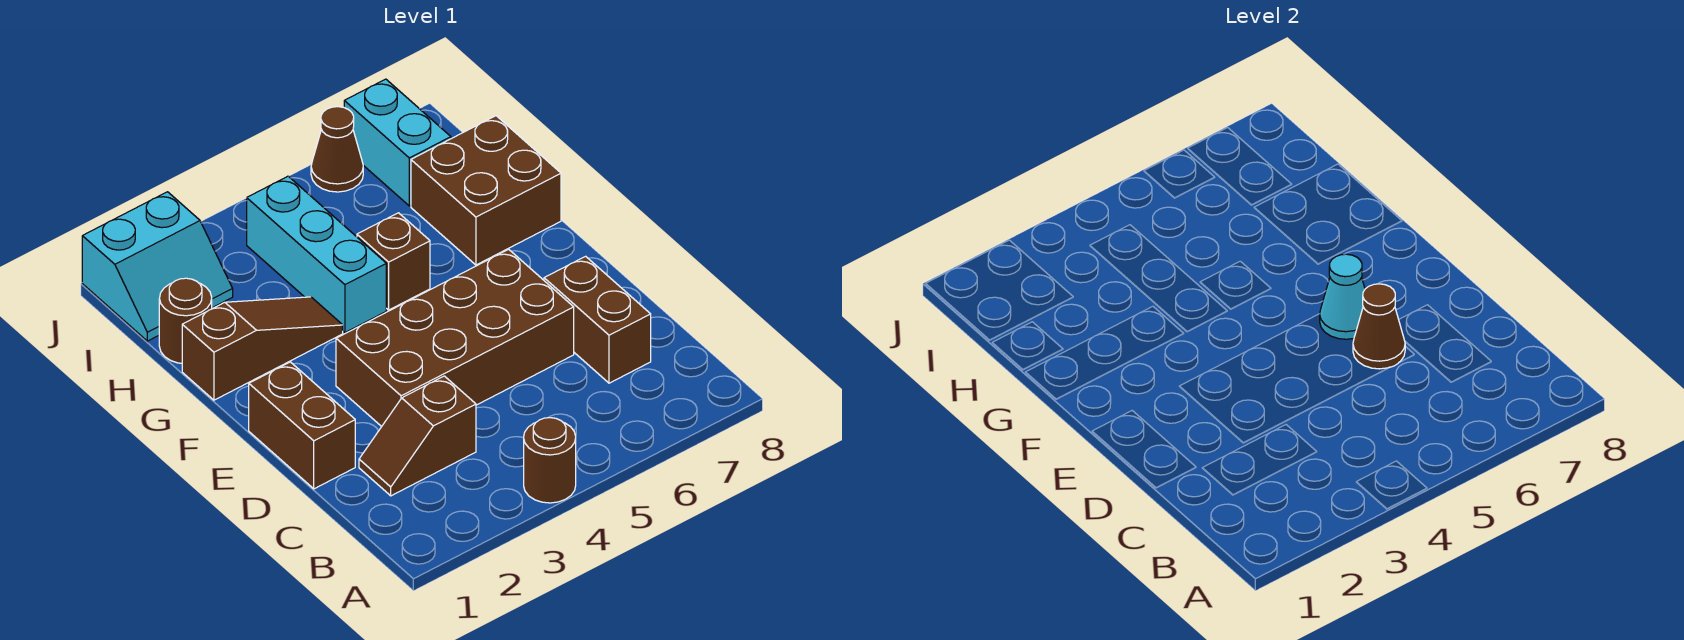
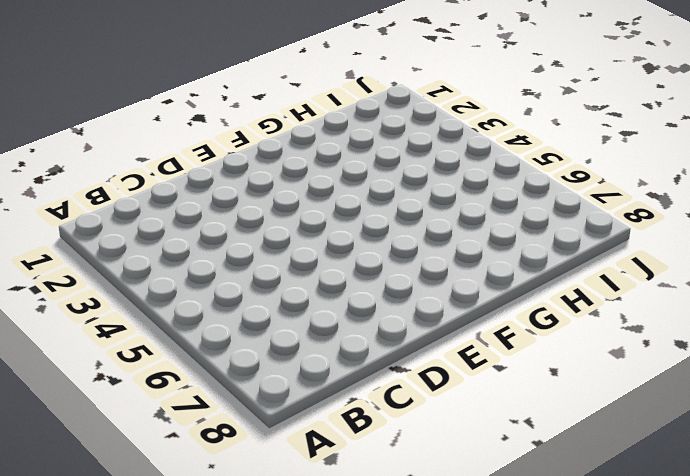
none -> brown round brick A4 level 1
none -> brown slope C2:C3 level 1 top 3
none -> brown brick C7:D7 level 1

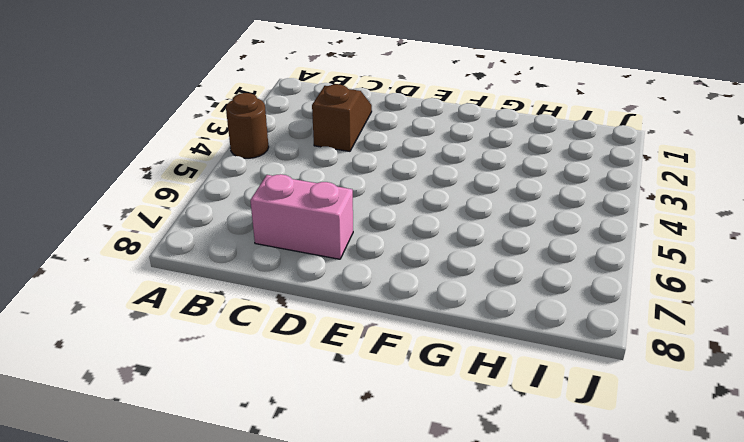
pink brick C7:D7 level 1 -> brown brick C7:D7 level 1
none -> brown brick D1:E1 level 1
none -> brown brick D3:E6 level 1
none -> brown slope G1:G3 level 1 top 1

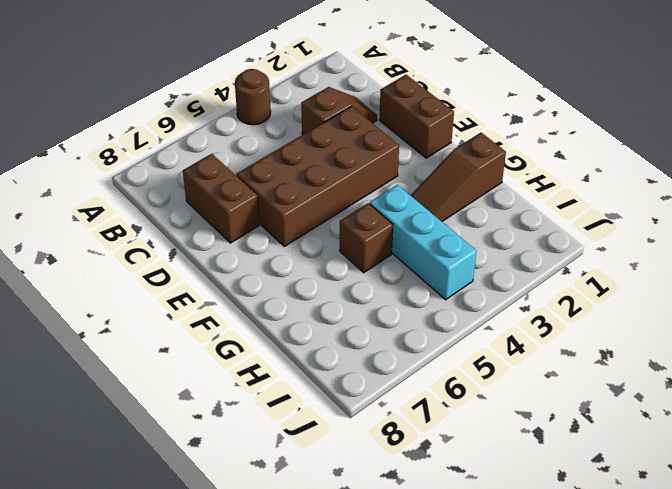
none -> brown brick G7:H8 level 1
none -> brown round brick H1 level 1
none -> cyan slope I1:J2 level 1 top J

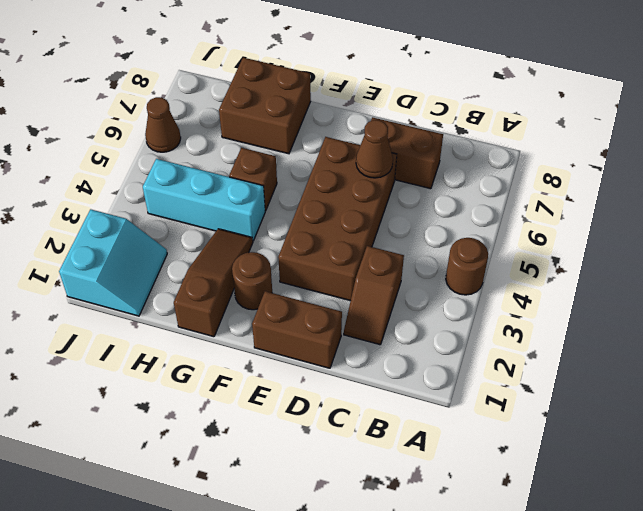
brown round brick F2 level 1 -> brown round brick H1 level 1
none -> cyan brick I7:J7 level 1
none -> cyan cone E6 level 2

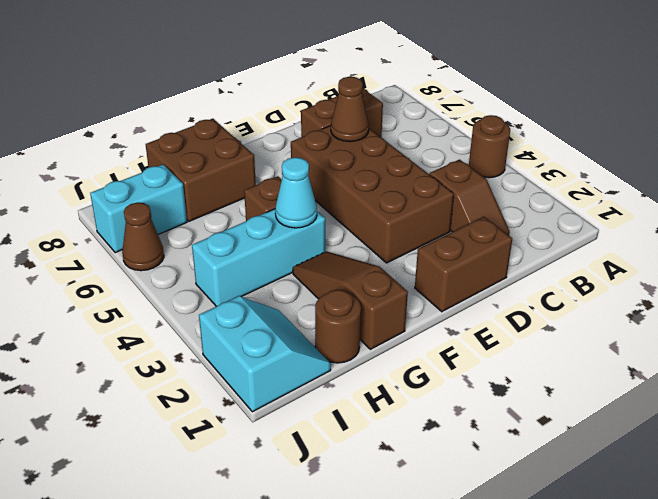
cyan cone G4 level 2 -> cyan cone E6 level 2

